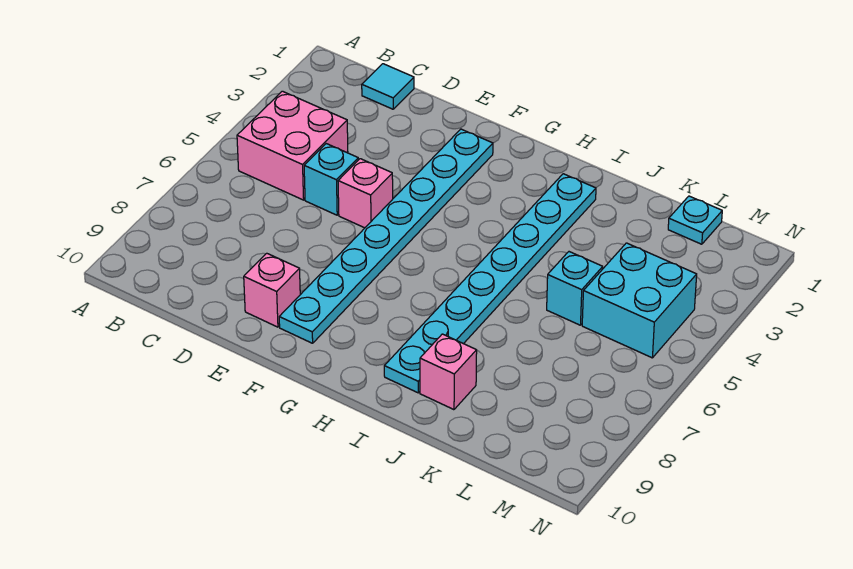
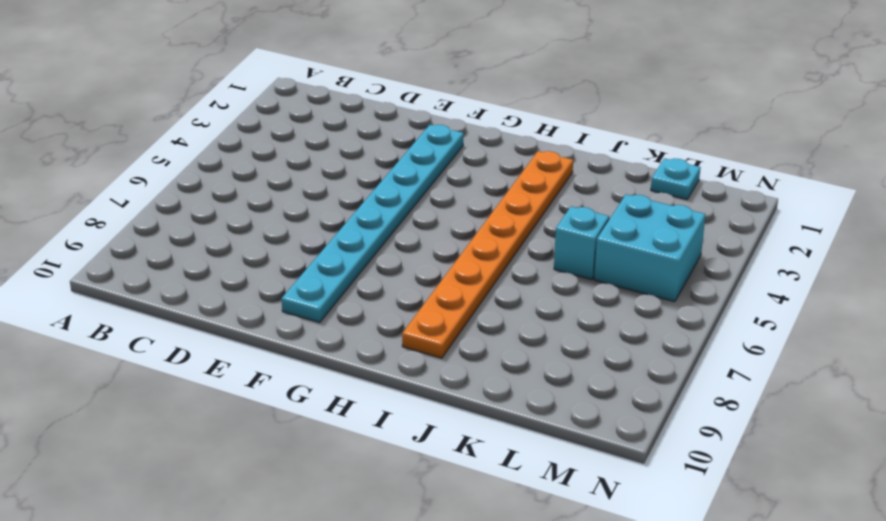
orange plate I2:I9 level 1 -> cyan plate I2:I9 level 1
none -> pink brick B4:C5 level 1
none -> cyan tile C1 level 1

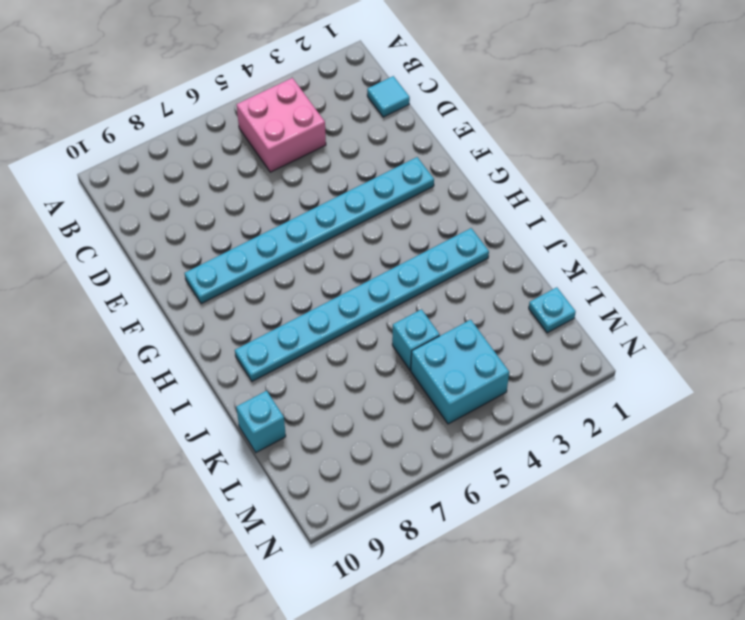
cyan brick K10 level 1 -> cyan brick D5 level 1
none -> pink brick E5 level 1
none -> pink brick E9 level 1

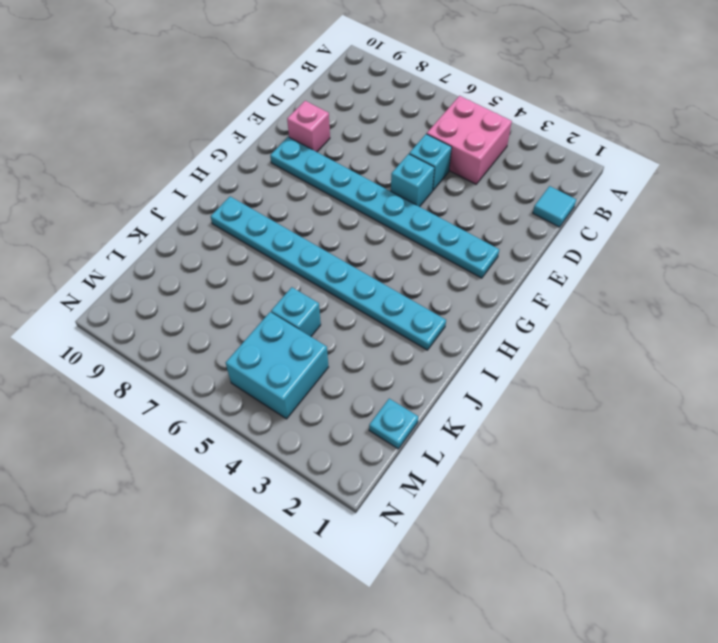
cyan brick E5 level 1 -> pink brick E5 level 1
none -> pink brick J9 level 1

